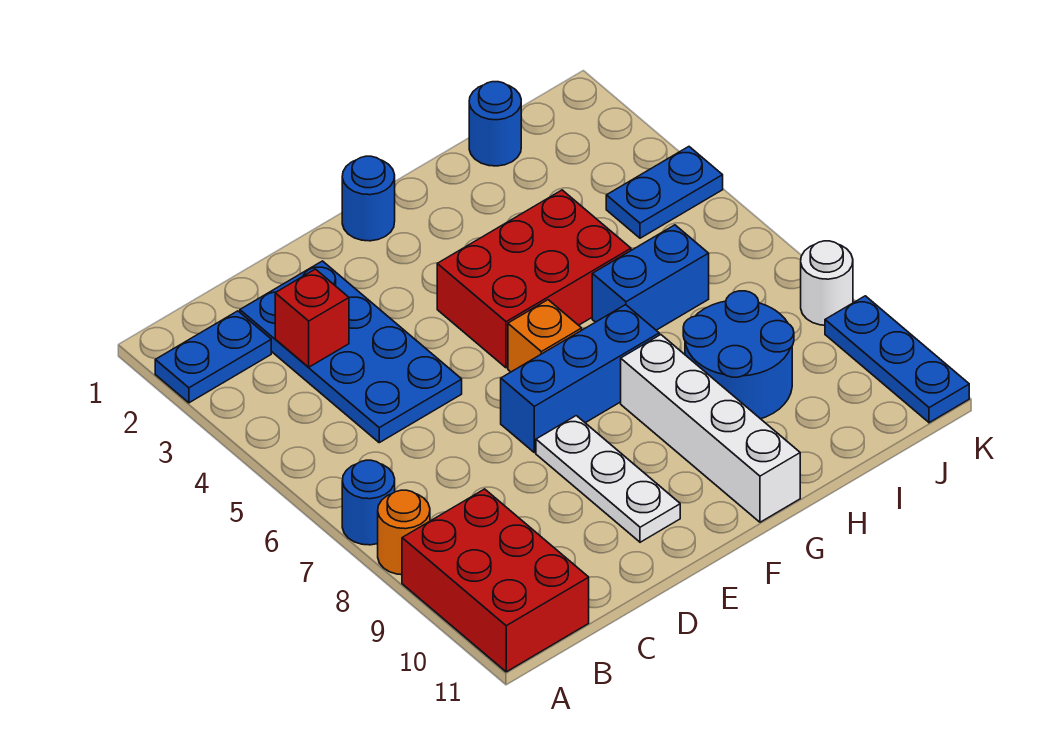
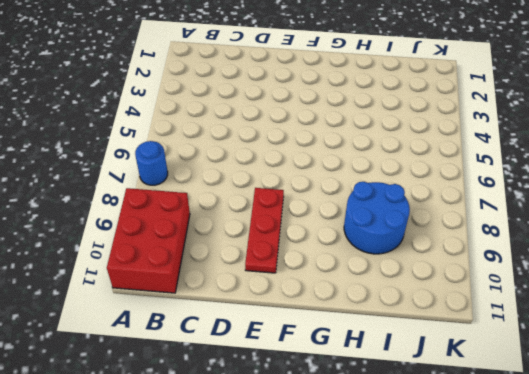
red plate E8:E10 level 1 -> white plate E8:E10 level 1
none -> blue plate A2:B2 level 1
none -> orange round brick A8 level 1
none -> blue plate C2:D5 level 1

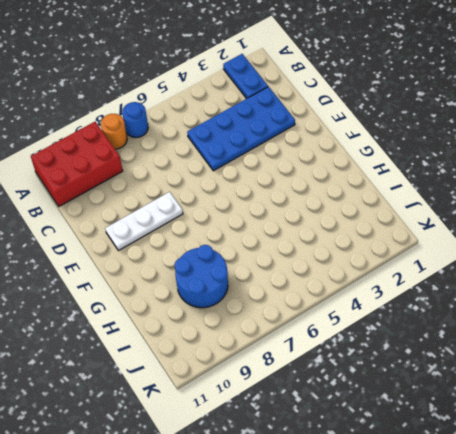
none -> blue brick E7:G7 level 1
none -> blue round brick F1 level 1
none -> red brick F4:H5 level 1

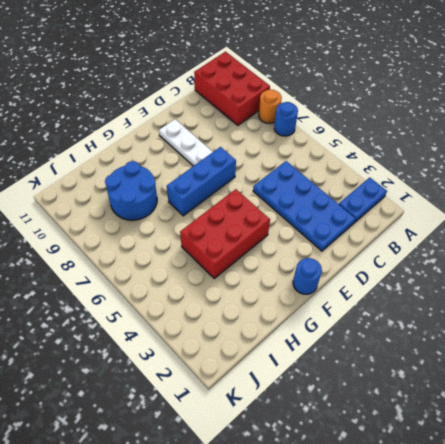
none -> orange brick F6 level 1
none -> white brick G8:G11 level 1
none -> blue brick H6:I6 level 1

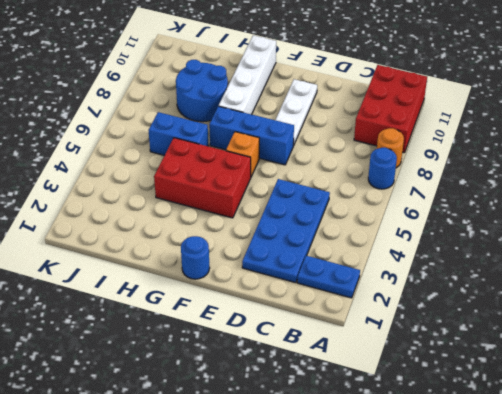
none -> blue round brick I1 level 1
none -> blue plate J4:K4 level 1
none -> white round brick K8 level 1

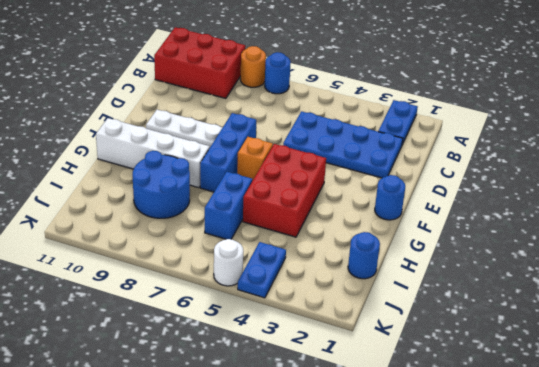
white round brick K5 level 1 -> white round brick K8 level 1
none -> blue plate K9:K11 level 1
none -> red brick C3 level 2

